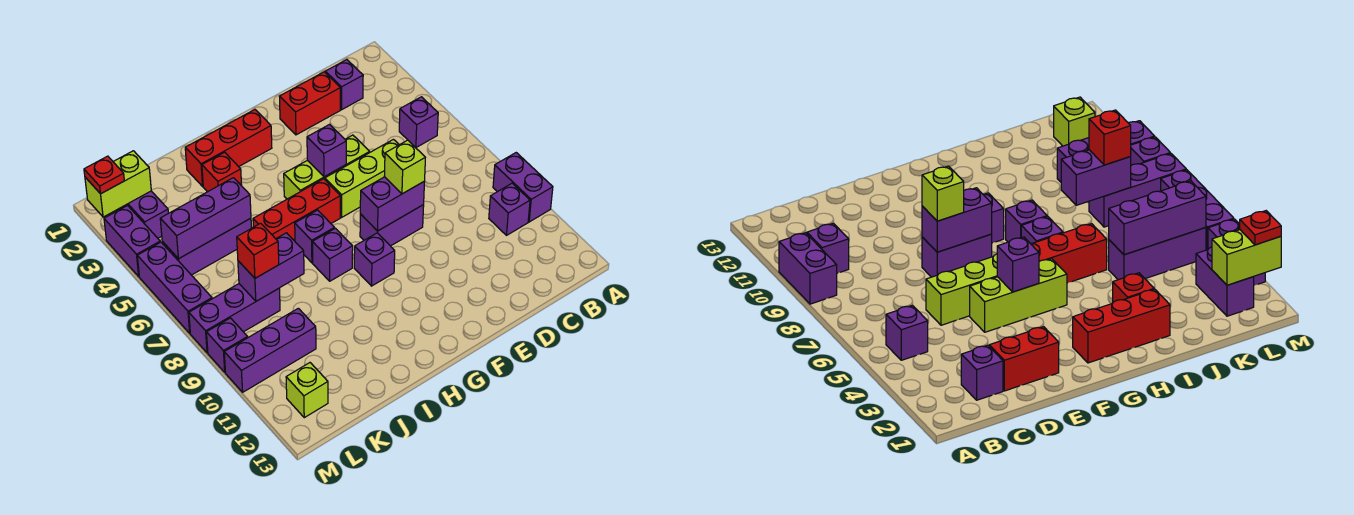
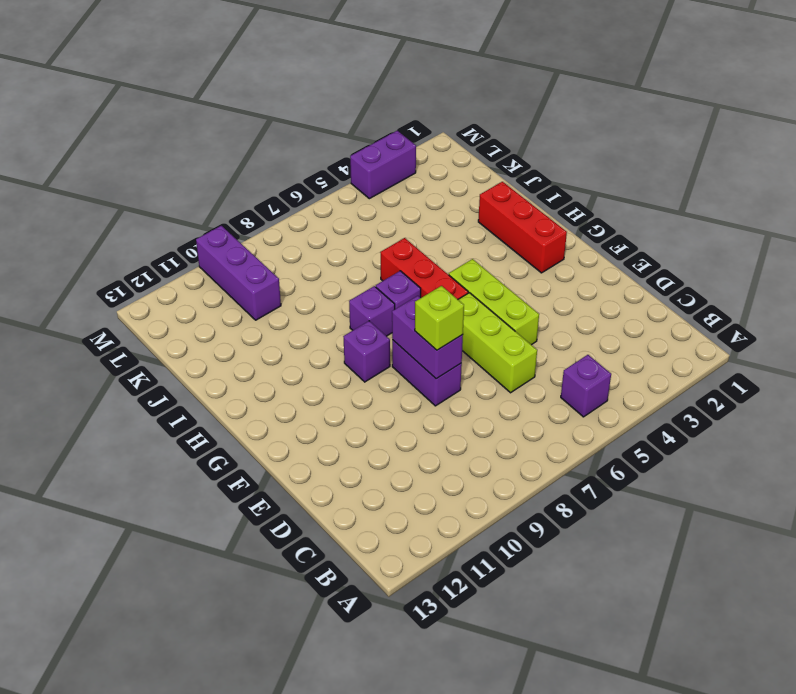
none -> purple brick A9:A10 level 1
none -> purple brick B10 level 1
none -> purple brick C2 level 1
none -> red brick D2:E2 level 1

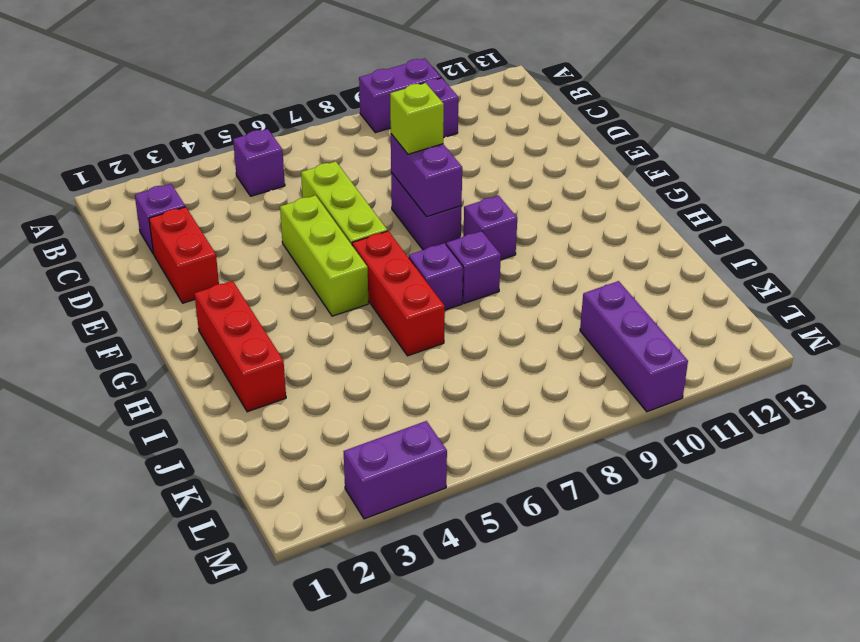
none -> red brick I3 level 1
none -> purple brick J5:L5 level 1
none -> purple brick K8:M8 level 1
none -> purple brick L2:L3 level 1

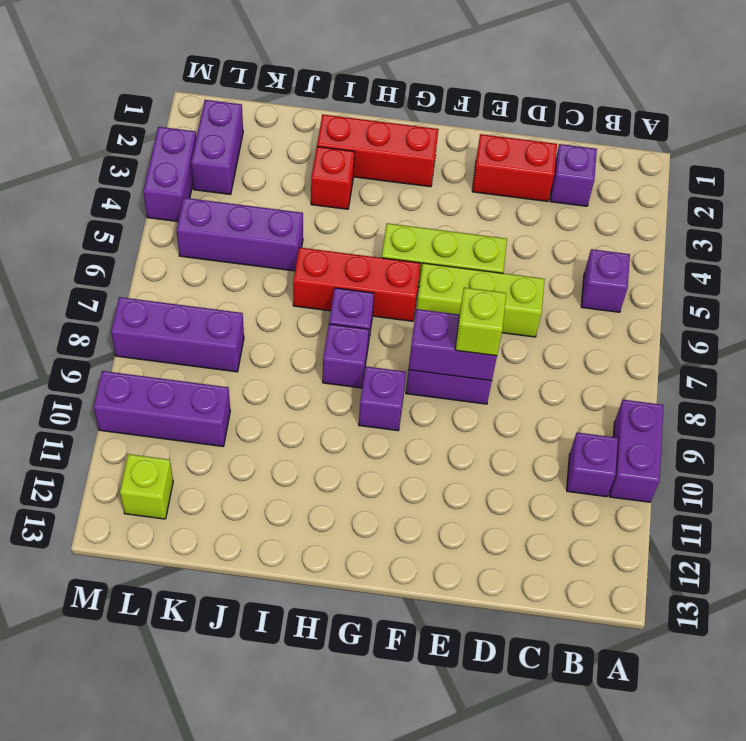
none -> purple brick M5:M7 level 1
none -> purple brick M9 level 1
none -> purple brick F5 level 2
none -> purple brick J5:L5 level 2

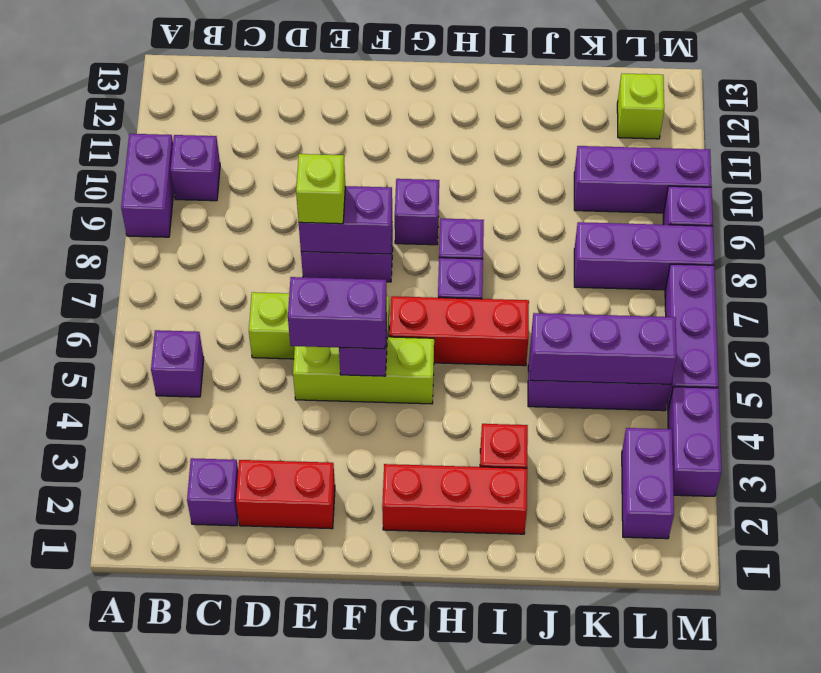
purple brick E5:F5 level 3 -> purple brick J8:K8 level 2
none -> lime brick L2:M2 level 2
none -> red brick K8 level 3
none -> red plate M2 level 3

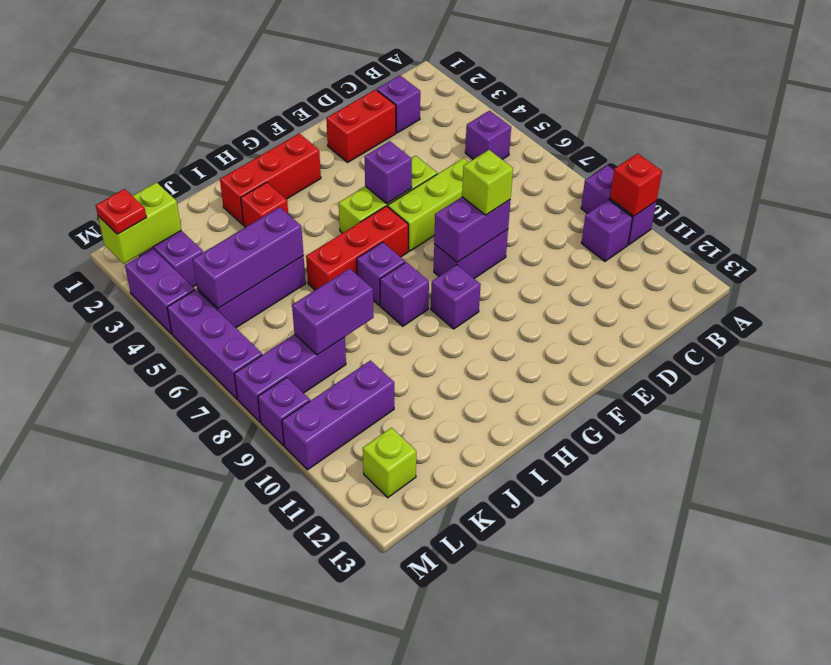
red brick A10 level 2 -> red brick K8 level 3

